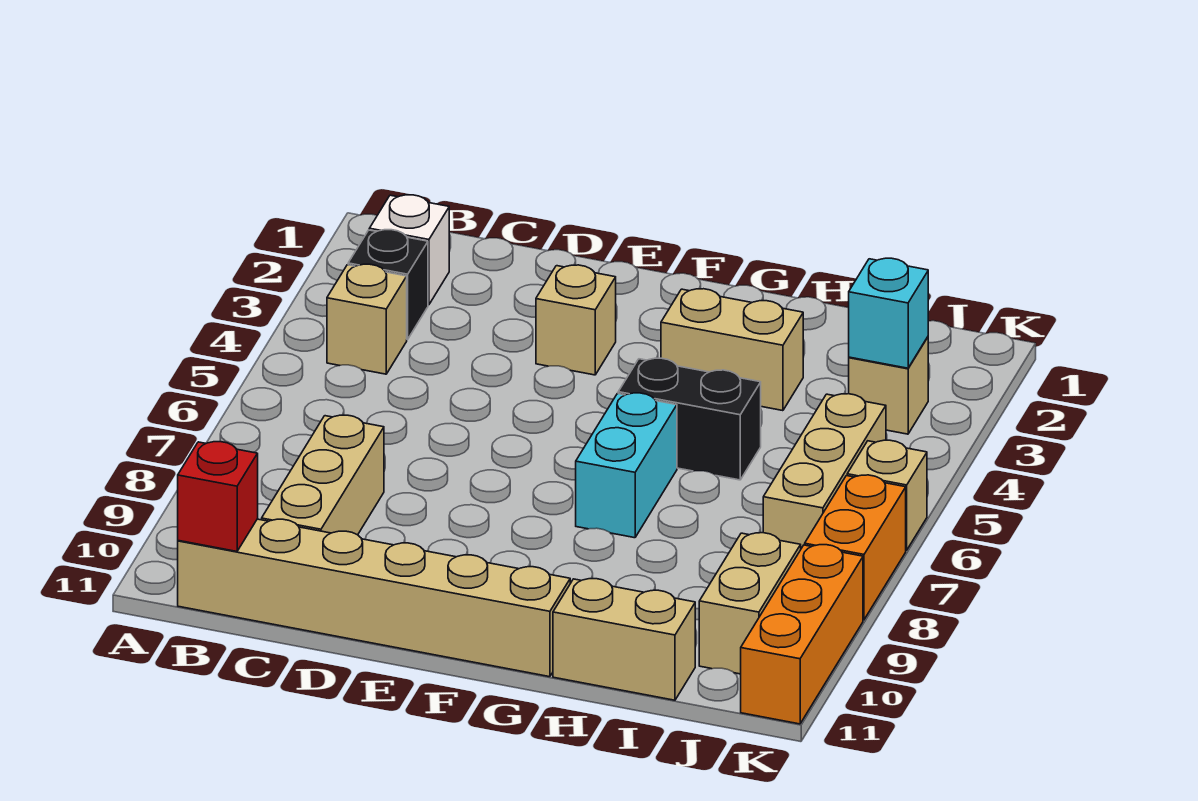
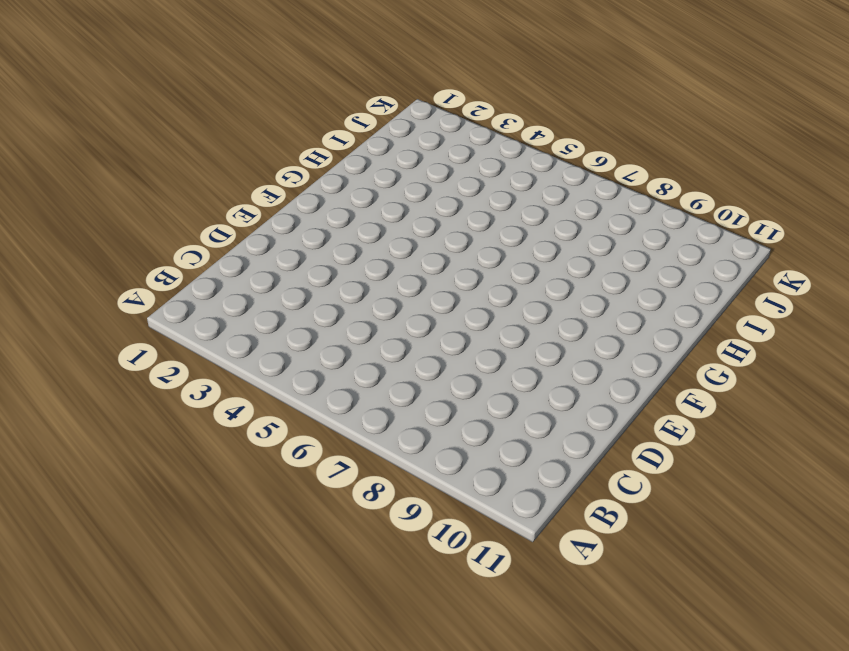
none -> white brick B2 level 1
none -> black brick B3 level 1
none -> tan brick B4 level 1

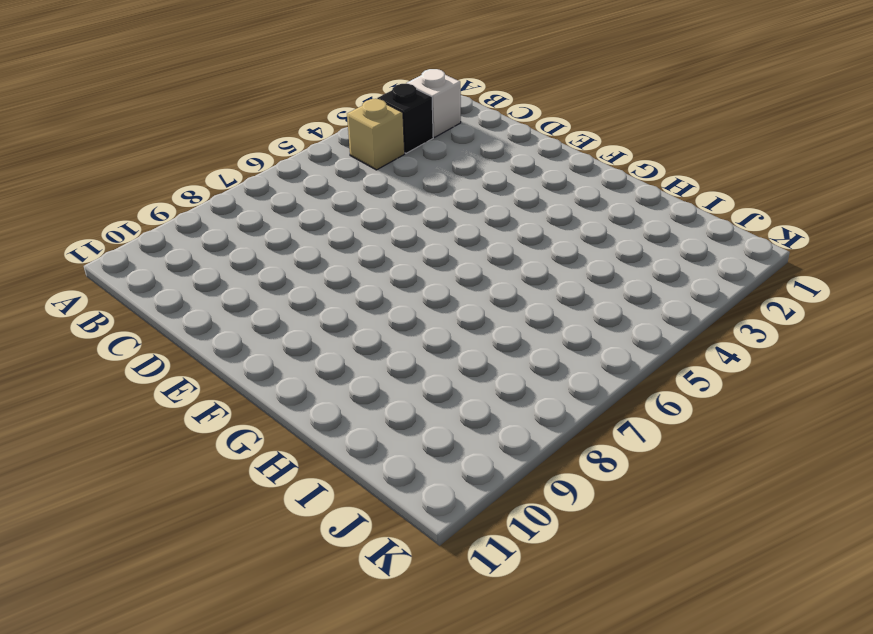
none -> tan brick B11:G11 level 1
none -> tan brick C8:C10 level 1
none -> tan brick E3 level 1

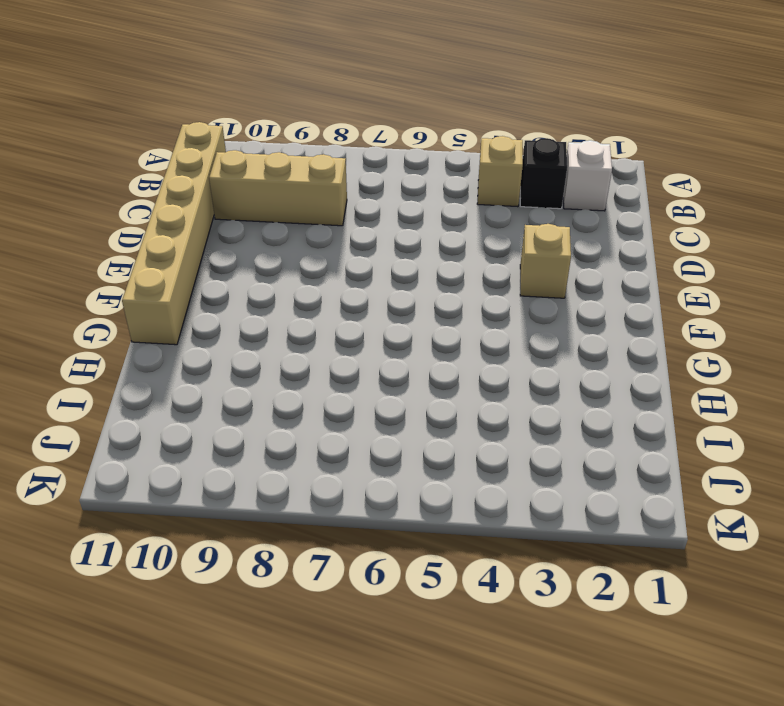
none -> tan brick G3:H3 level 1
none -> black brick G5:H5 level 1
none -> cyan brick G6:G7 level 1

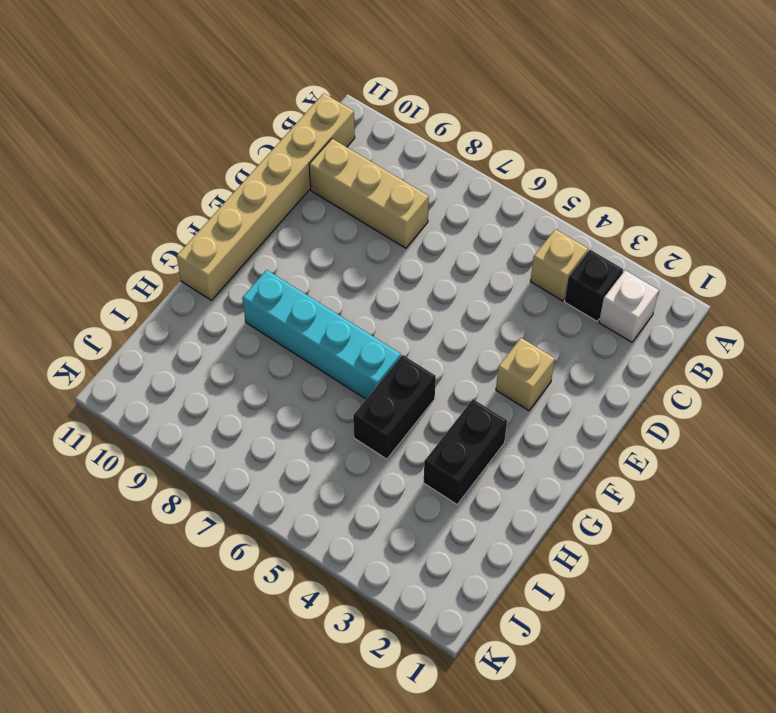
black brick G3:H3 level 1 -> tan brick G3:H3 level 1
cyan brick G6:G9 level 1 -> cyan brick G6:G7 level 1
none -> tan brick H11:I11 level 1
none -> tan brick J3 level 1
none -> tan brick J5:J7 level 1

